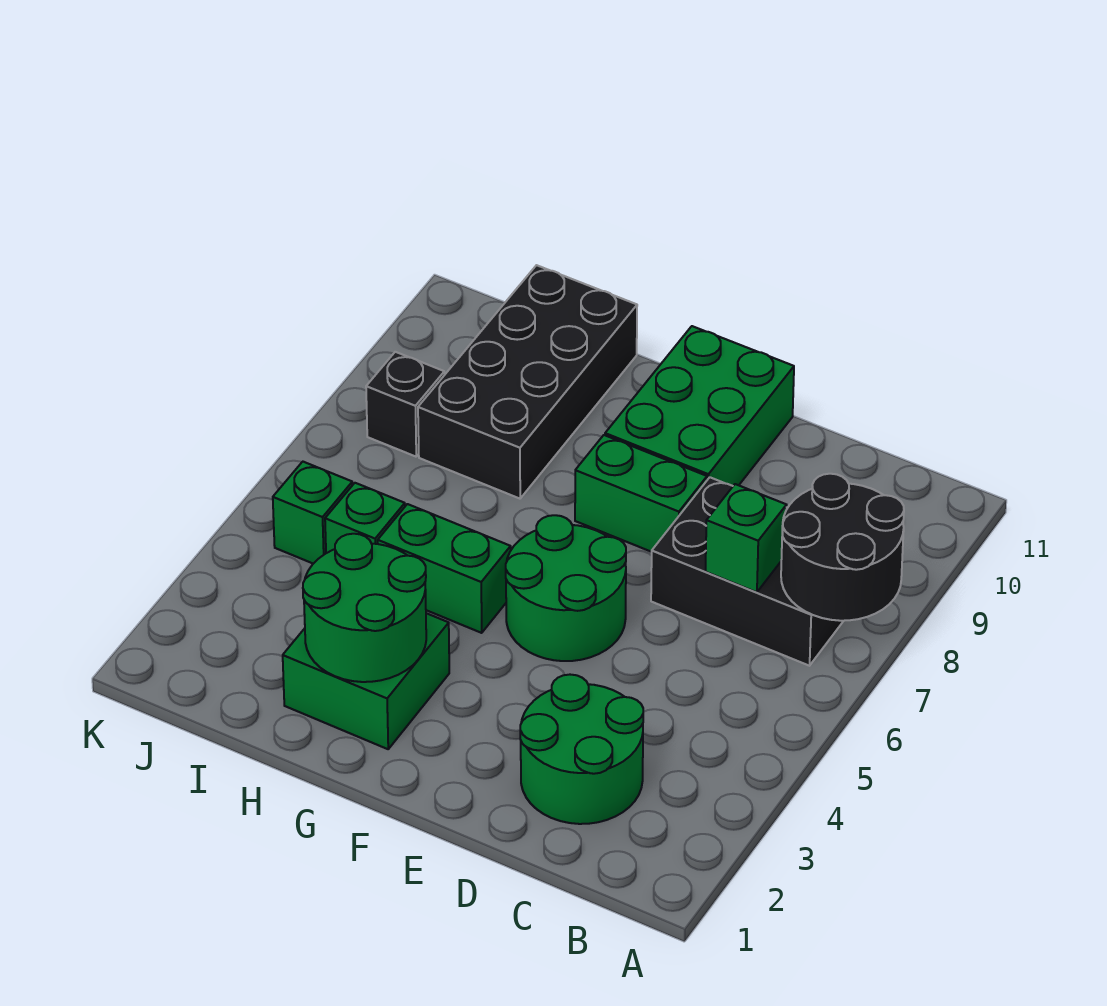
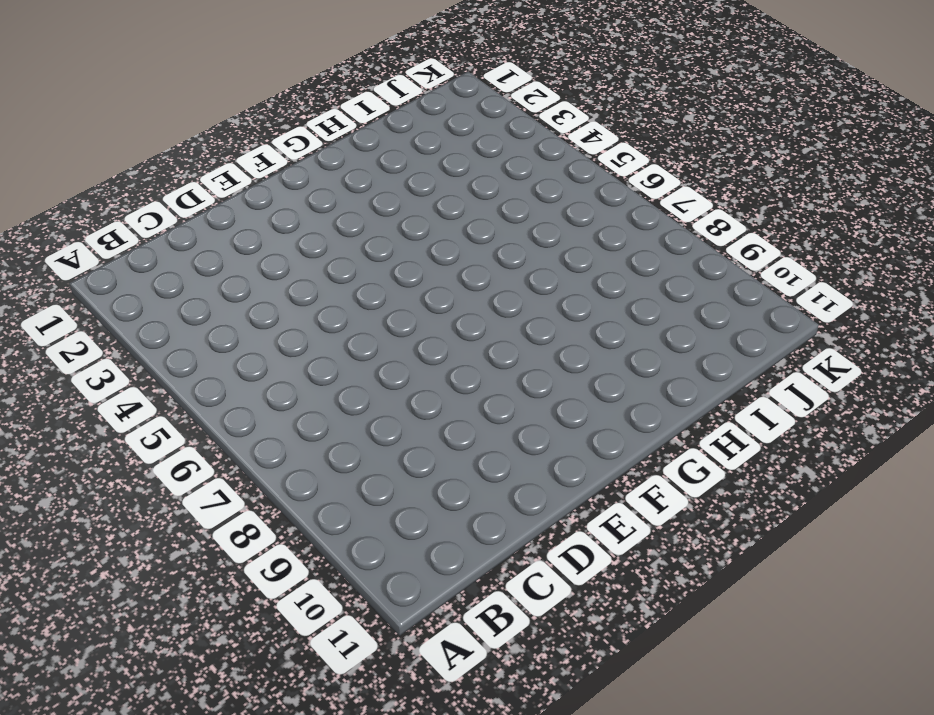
none -> black brick B7:D8 level 1
none -> green round brick C2:D3 level 1
none -> green round brick E5:F6 level 1

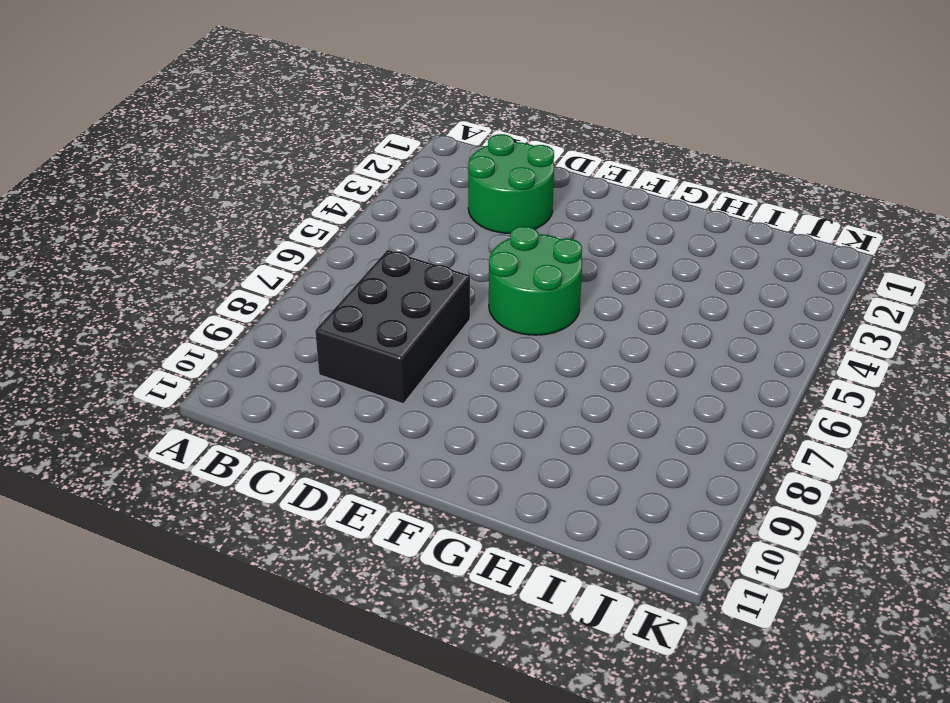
black brick C7:D9 level 1 -> black brick B7:D8 level 1
none -> green brick E8:F8 level 1
none -> green brick E9:F11 level 1
none -> green brick G2:H3 level 1

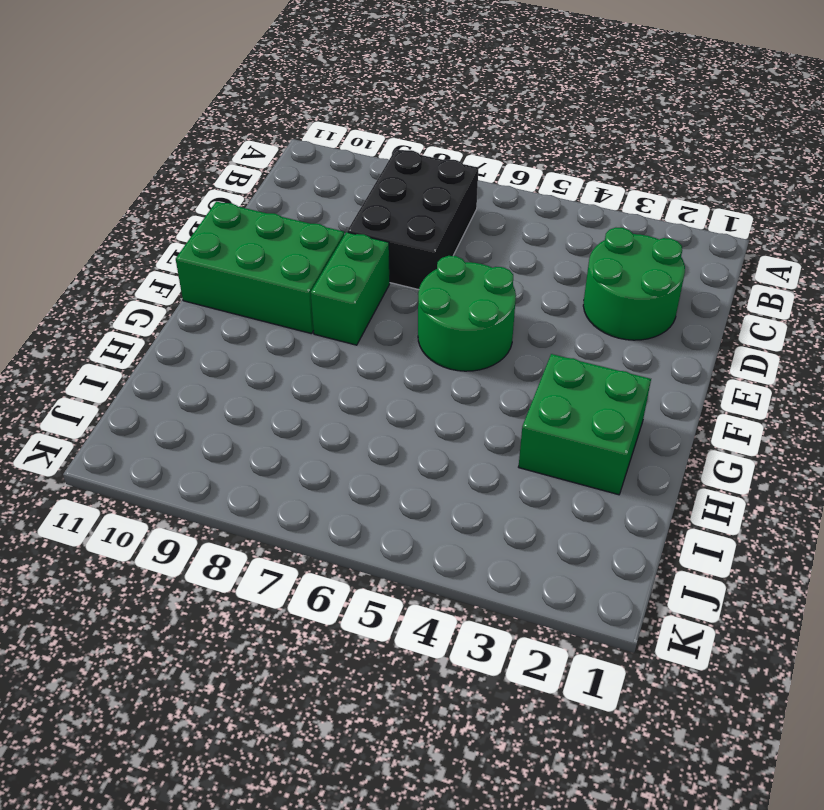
none -> green brick G5:H5 level 1
none -> black brick H8:I11 level 1
none -> green brick I5 level 1

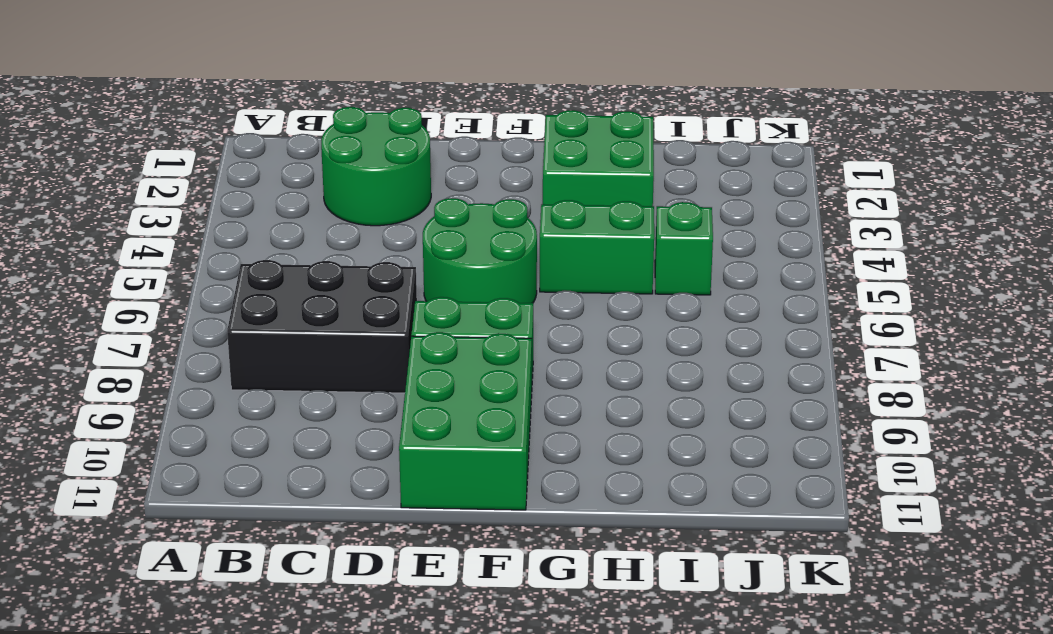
none -> black brick H8:I11 level 1
none -> green brick J5 level 1
none -> black brick J8 level 1

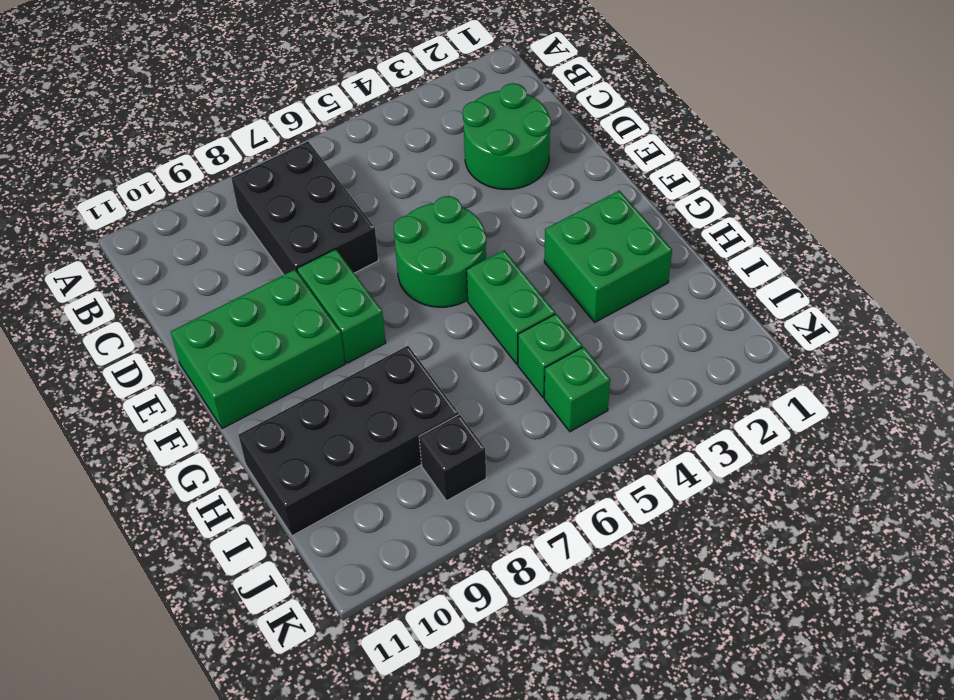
none -> black round brick A7:B8 level 2
none -> green brick C7 level 2
none -> green round brick G2:H3 level 2

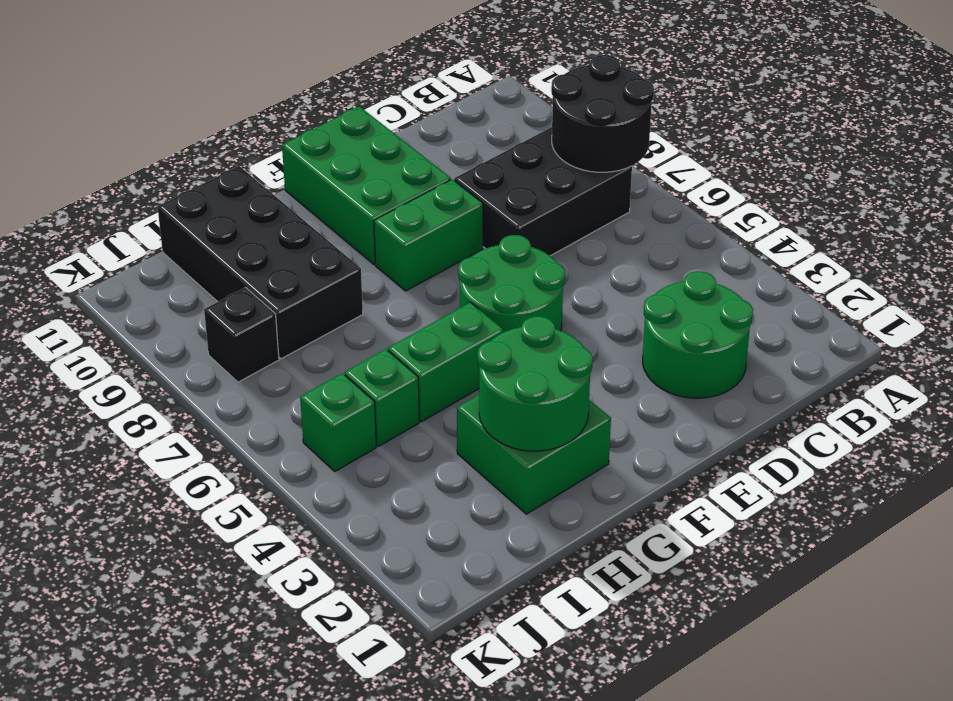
none -> green brick C7 level 2

